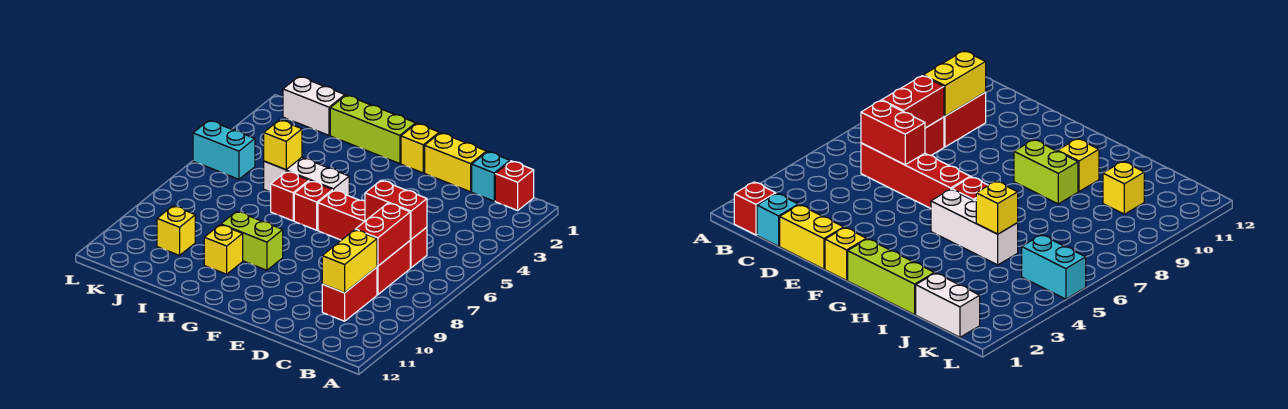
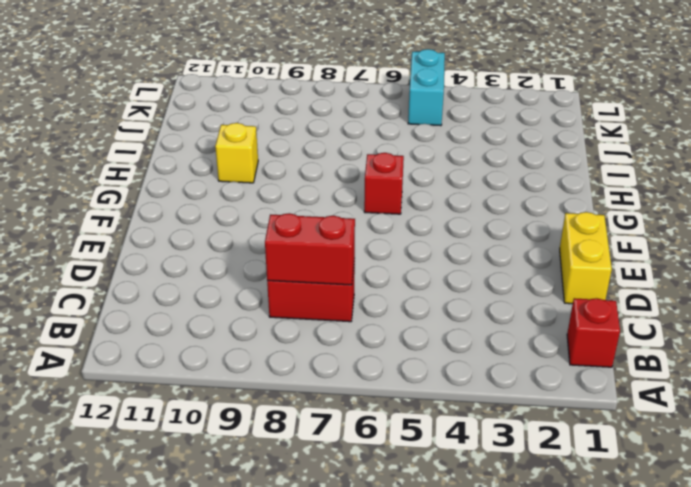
none -> cyan brick C1 level 1
none -> red brick C6:F6 level 1
none -> red brick C9:C10 level 1

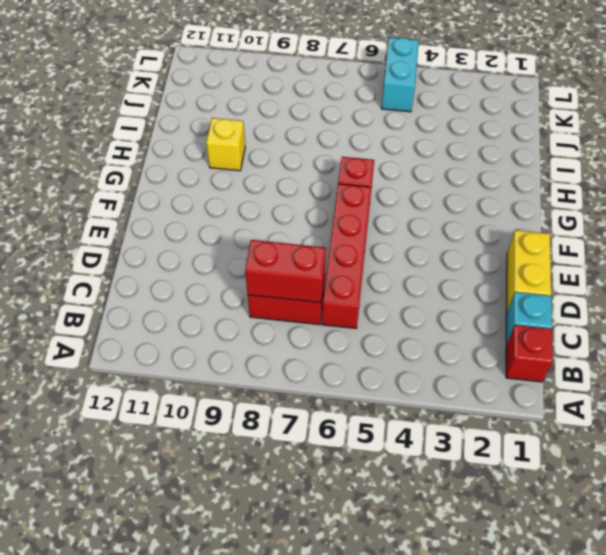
none -> red brick C9:C10 level 1
none -> yellow brick F1 level 1
none -> lime brick G1:I1 level 1

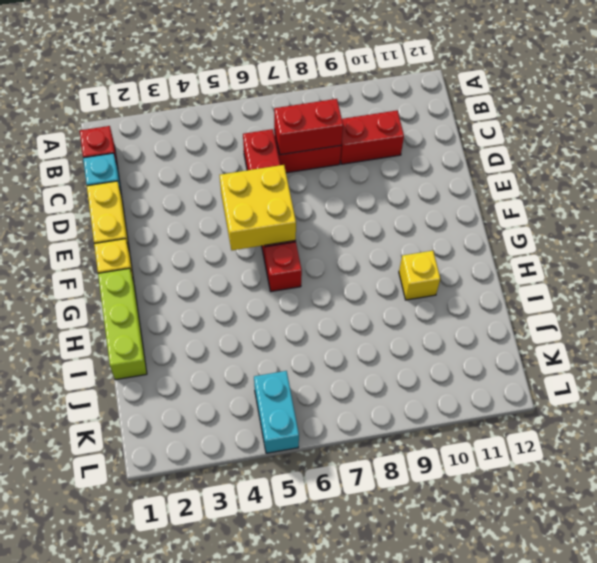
yellow brick E5:F6 level 2 -> none
none -> white brick G5:I5 level 1
none -> lime brick G9:H9 level 1
none -> red brick H6 level 1

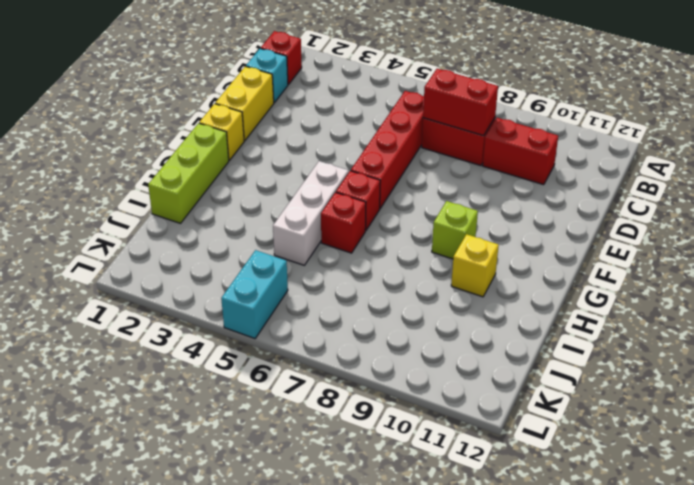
lime brick G9 level 1 -> lime brick G9:H9 level 1
none -> white brick J1:K1 level 1
none -> yellow brick J10 level 1
none -> red brick C6:D6 level 2

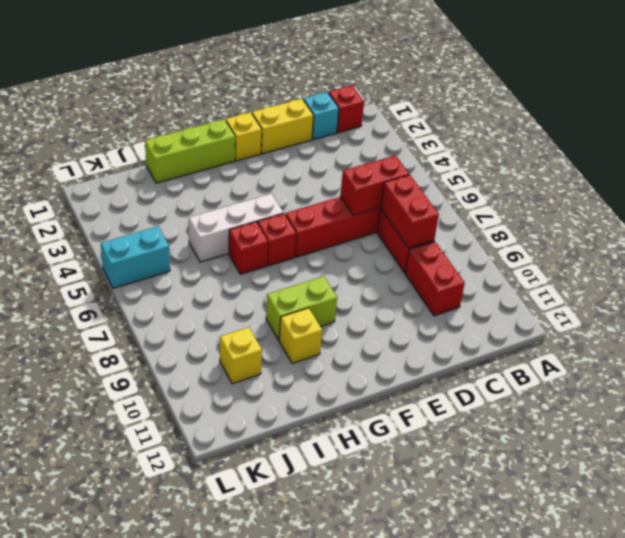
none -> white brick J1:K1 level 1
none -> yellow brick C9:C10 level 2
none -> yellow brick I5 level 2

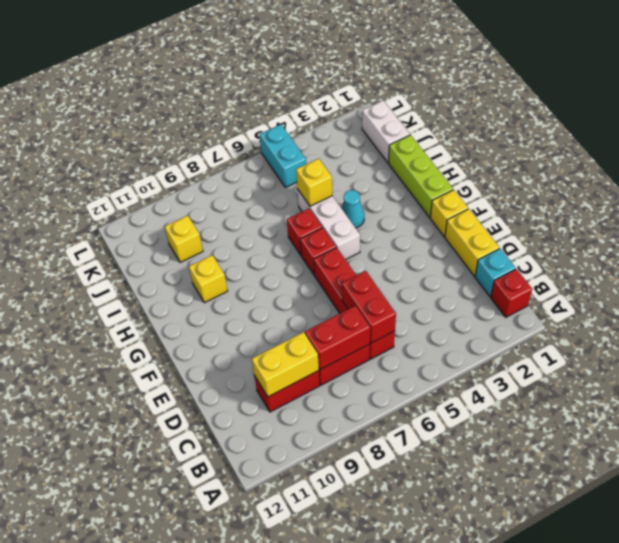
cyan cone H4 level 1 -> none
none -> lime brick G9:H9 level 1

